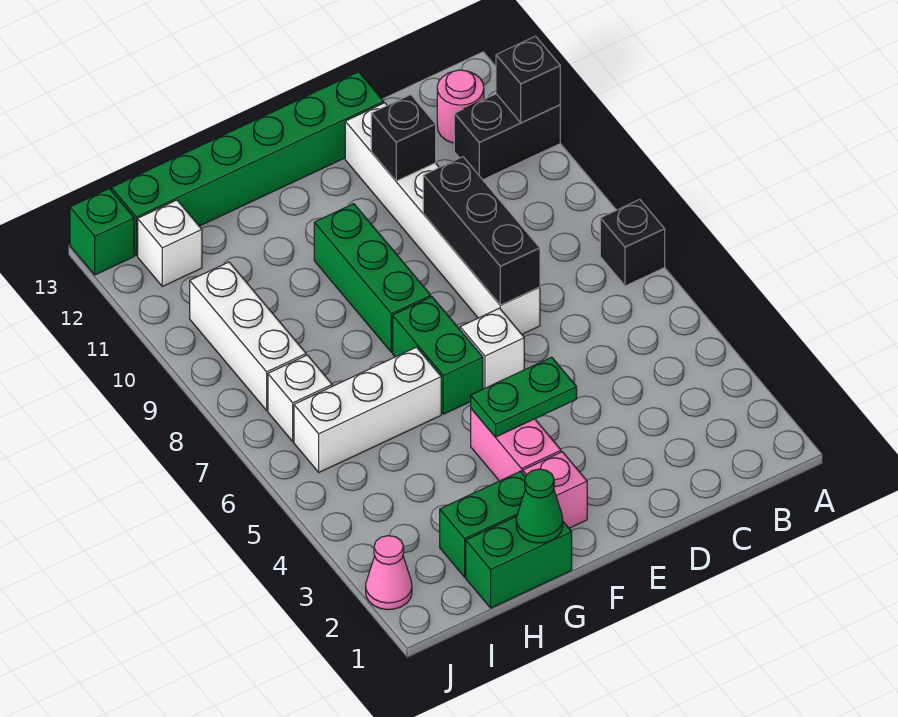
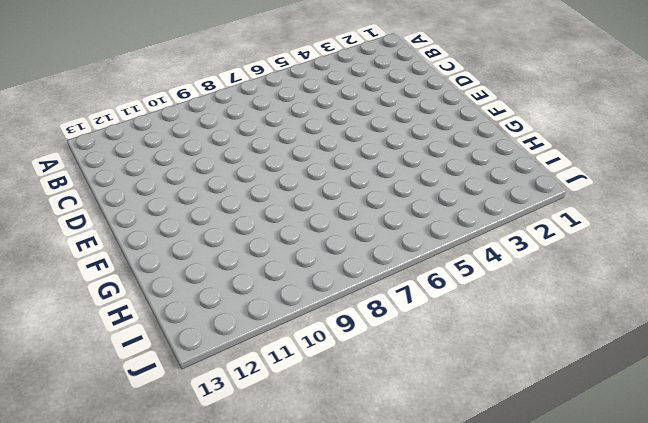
none -> black brick A7 level 1
none -> black brick A11:B11 level 1
none -> pink round brick B12 level 1

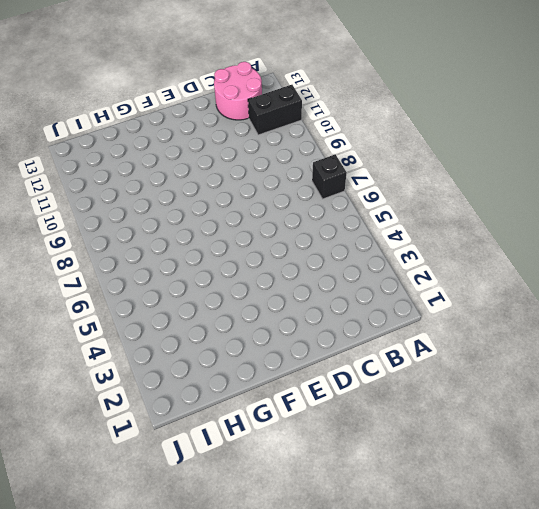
pink round brick B12:C13 level 1 -> pink round brick B12 level 1
none -> white brick D7:D12 level 1
none -> green brick D13:I13 level 1
none -> white brick E6 level 1

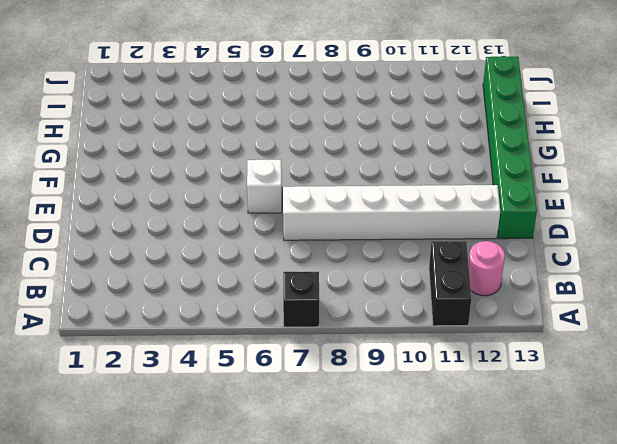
none -> pink brick F2 level 1
none -> pink brick F3:F4 level 1
none -> green brick F6:F7 level 1

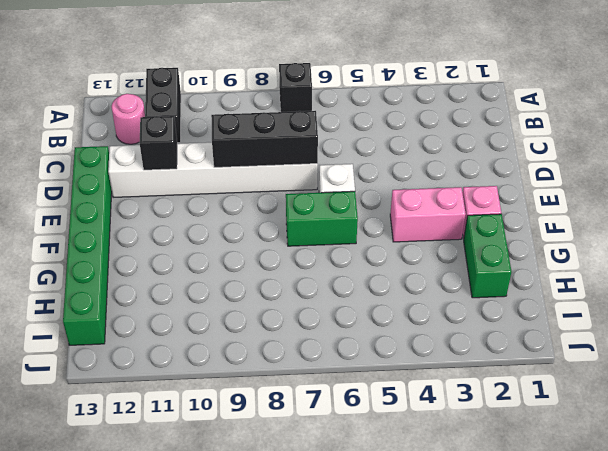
none -> green brick F8:F10 level 1
none -> green brick G1:H1 level 1
none -> white brick G6:I6 level 1

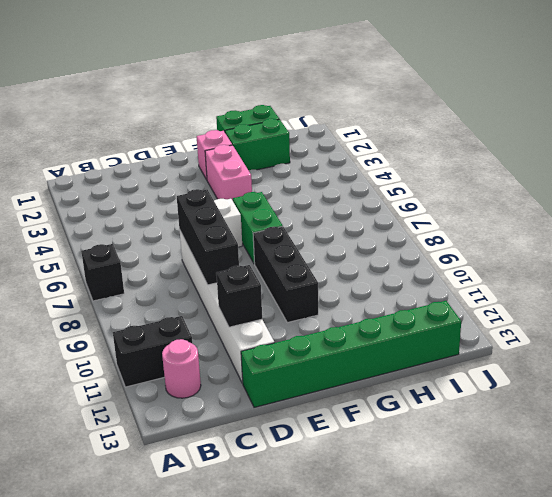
black brick F8:F10 level 1 -> green brick F8:F10 level 1
none -> white brick G6:I6 level 1
none -> white brick I7 level 1
none -> white brick I8:I10 level 1

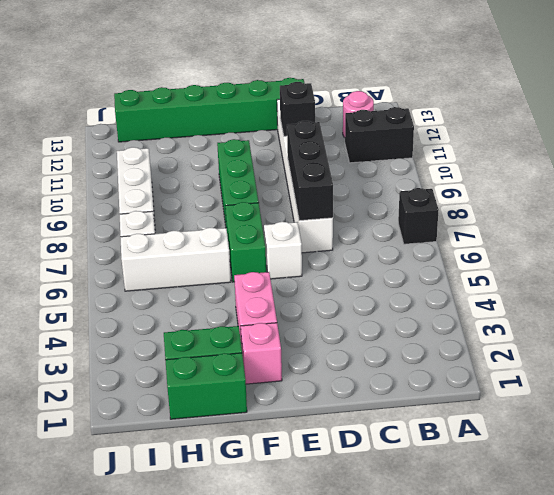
none -> white brick I12 level 1
none -> pink cone J2 level 1
none -> green brick J13 level 1

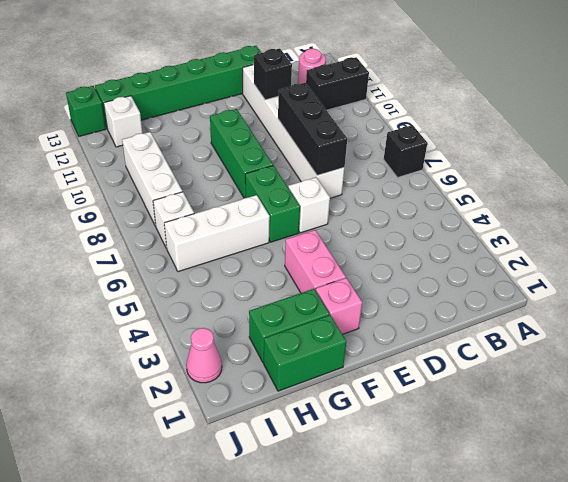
none -> black brick A11 level 2
none -> green plate E4:F4 level 2
none -> green cone G1 level 2

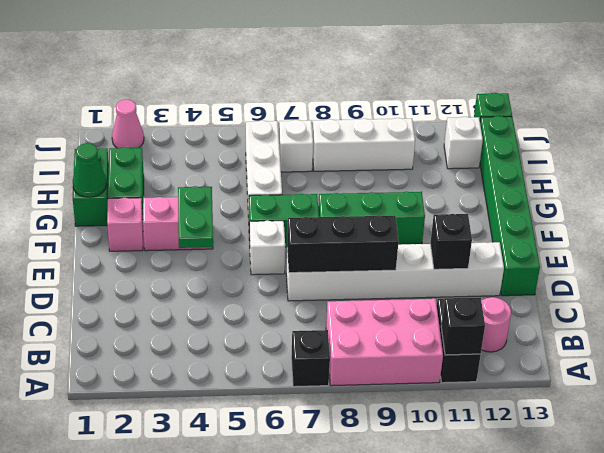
pink brick A8:B10 level 1 -> none

